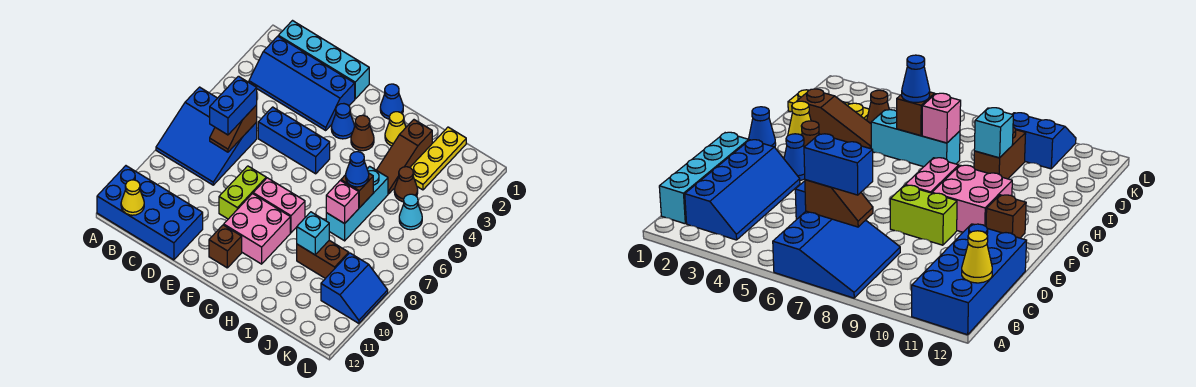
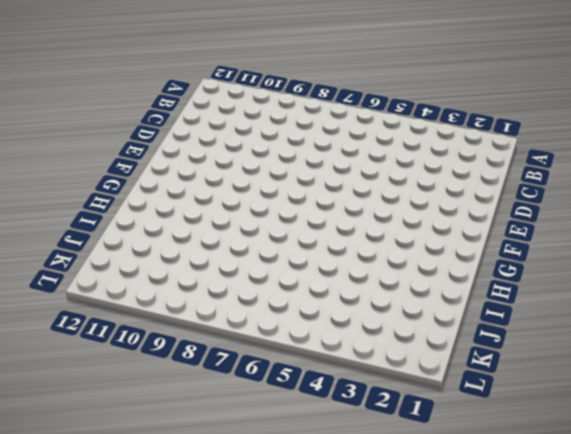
none -> blue slope A6:C8 level 1 top 6
none -> blue brick A11:D12 level 1
none -> cyan brick B1:E1 level 1

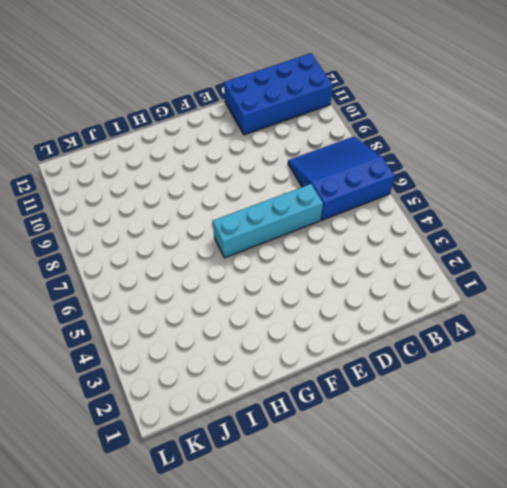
cyan brick D6:G6 level 1 -> cyan brick B1:E1 level 1
none -> blue slope B2:E3 level 1 top 2
none -> blue brick D5:F5 level 1
none -> lime brick E8:E9 level 1

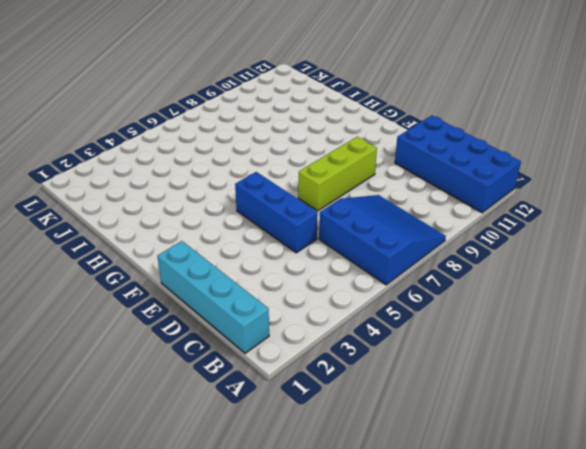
lime brick E7:E9 level 1 -> lime brick E8:E9 level 1
none -> blue slope B2:E3 level 1 top 2
none -> blue cone F3 level 1
none -> pink brick F8:G8 level 1

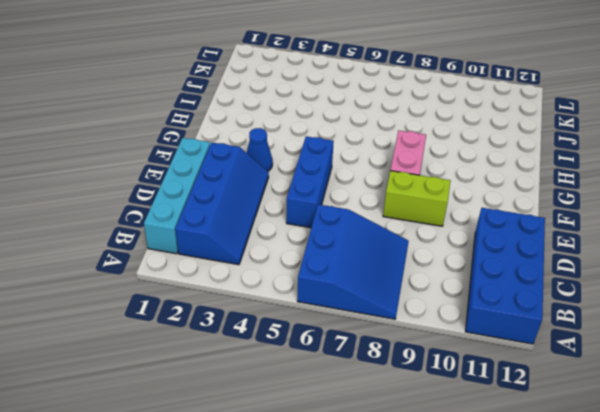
none -> pink brick F9:G10 level 1
none -> brown brick F11 level 1
none -> blue cone G1 level 1

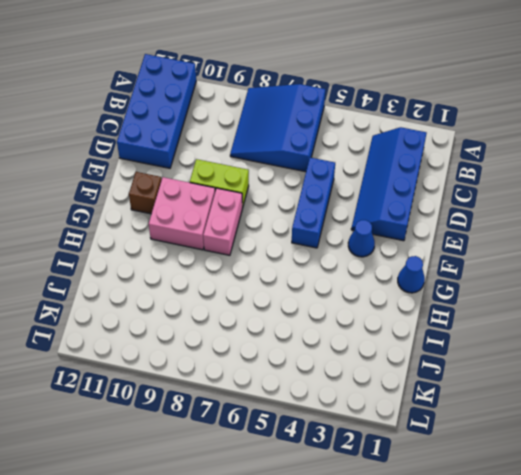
none -> cyan brick B1:E1 level 1
none -> brown cone G3 level 1
none -> yellow cone H2 level 1

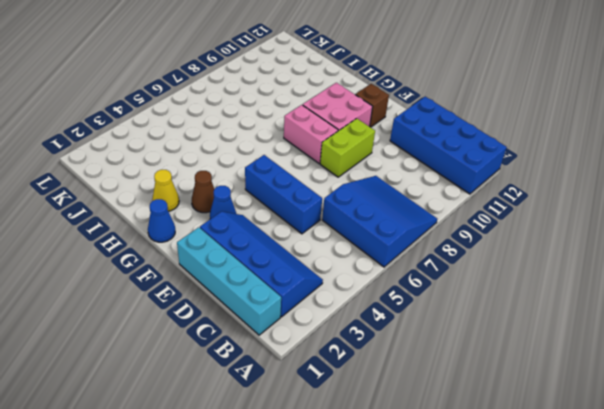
none -> brown slope I2:I4 level 1 top 2
none -> cyan brick I5:I7 level 1
none -> brown brick I9:J9 level 1

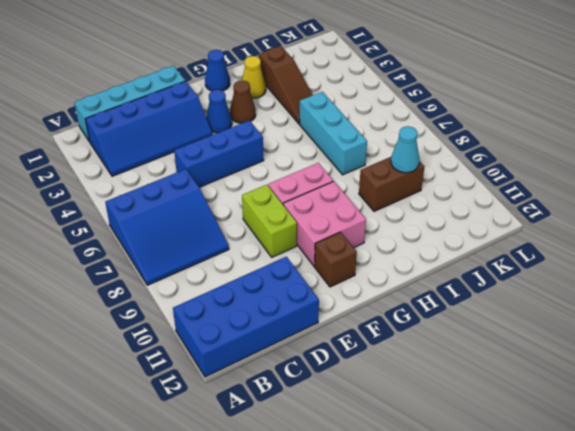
cyan cone J9 level 2 -> cyan cone K5 level 1
none -> yellow plate J1:J3 level 1
none -> brown cone J4 level 1
none -> blue slope K9:L10 level 1 top K

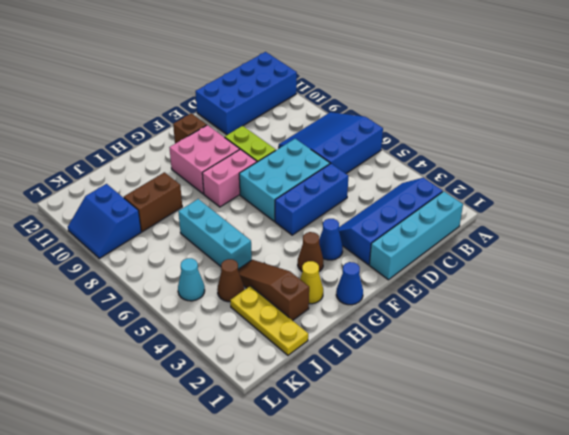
cyan brick D6:F7 level 1 -> none
none -> yellow cone B12 level 2
none -> brown slope C6:C7 level 2 top 6
none -> brown brick I6 level 2

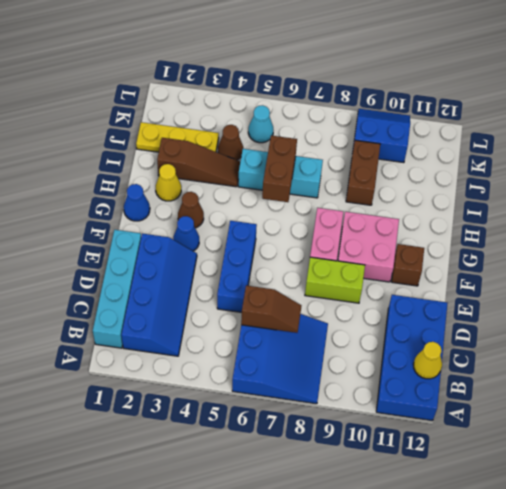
brown brick H6:I6 level 2 -> brown brick I6 level 2
none -> pink brick I7 level 2
none -> cyan brick I9 level 2
none -> blue brick C6:C7 level 3

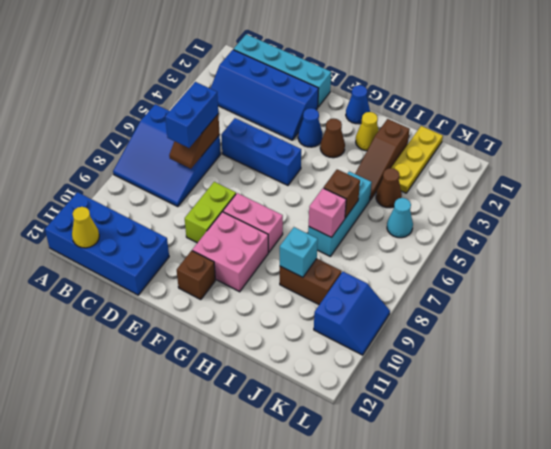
none -> blue cone I6 level 3

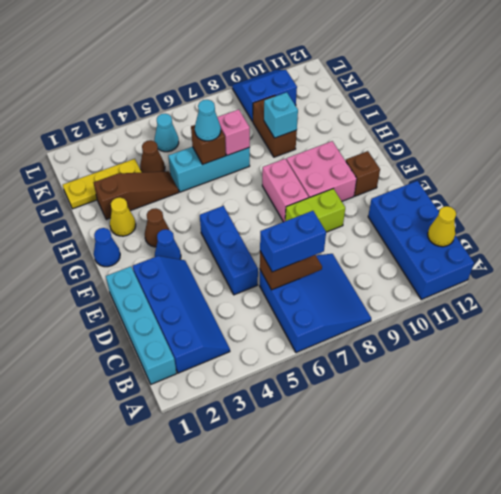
cyan cone I6 level 3 -> blue cone I6 level 3

